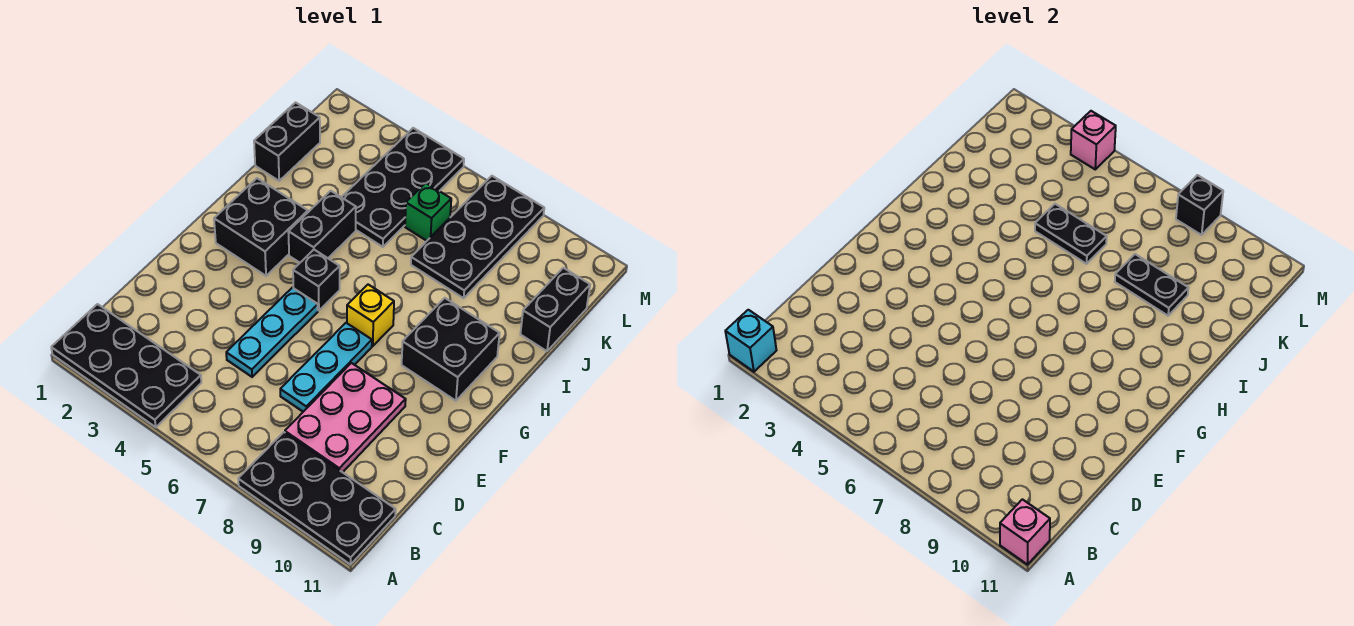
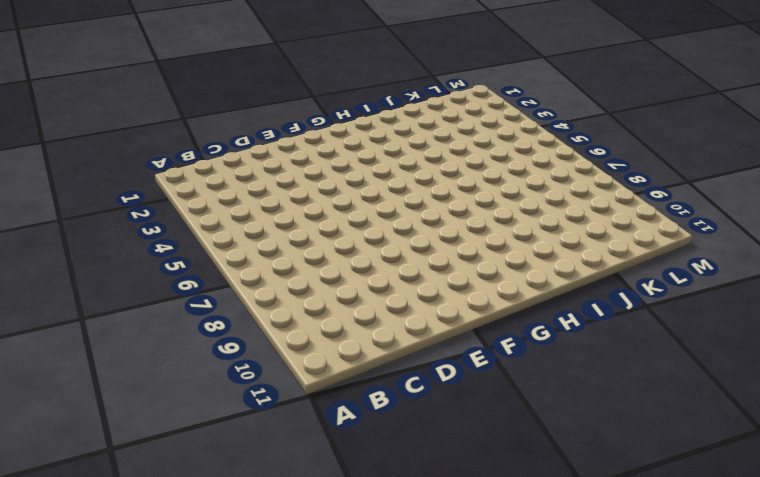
none -> black plate A1:B4 level 1
none -> black plate A8:B11 level 1
none -> pink plate C8:E9 level 1

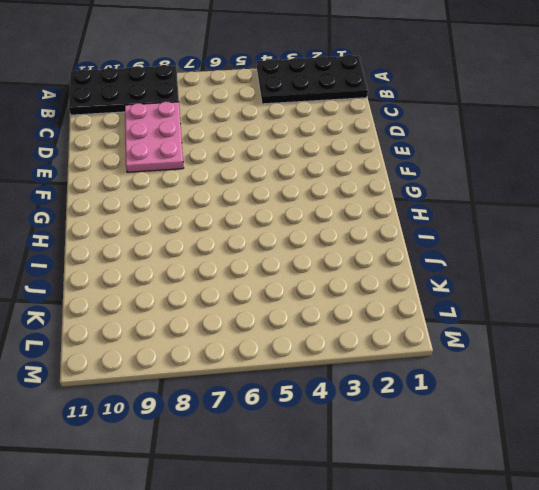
none -> cyan plate D5:F5 level 1
none -> cyan plate D7:F7 level 1
none -> black brick G2:H3 level 1

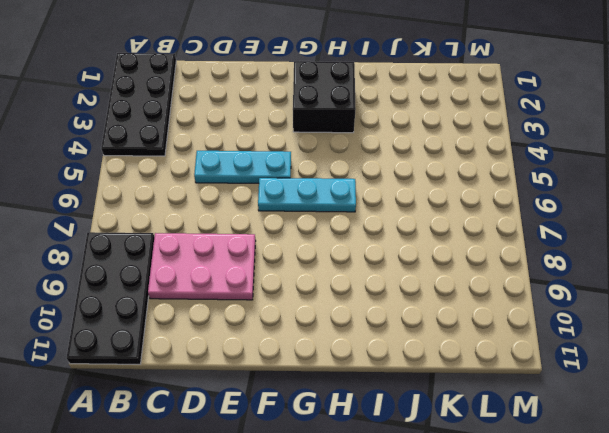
cyan plate F6:H6 level 1 -> cyan plate D7:F7 level 1
none -> black brick G5 level 1
none -> yellow brick G7 level 1
none -> black brick G9:H10 level 1

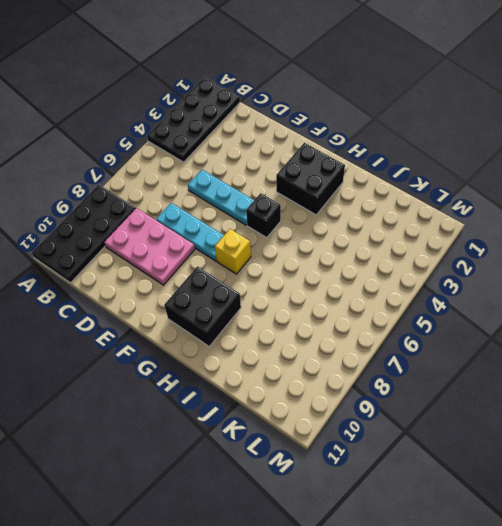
none -> black brick H4:I4 level 1
none -> black brick J1:K1 level 1
none -> black plate J4:M5 level 1

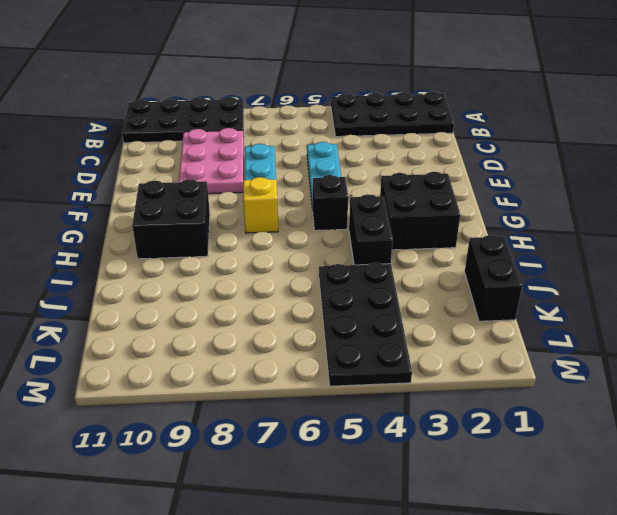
none -> black plate J7:M8 level 1
none -> black brick J11:K11 level 1
none -> green brick K6 level 1

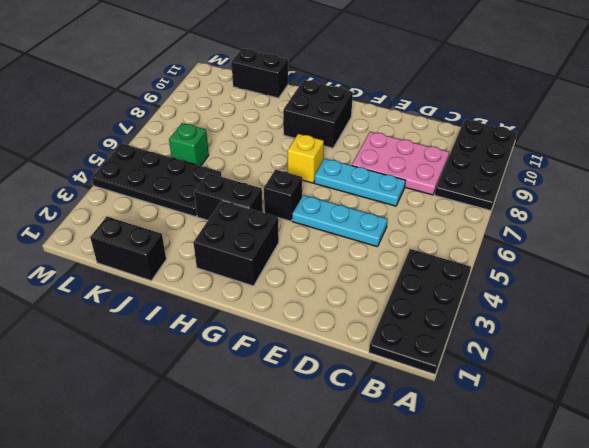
none -> black plate J7:M8 level 1
none -> cyan brick A1 level 2
none -> pink brick A11 level 2

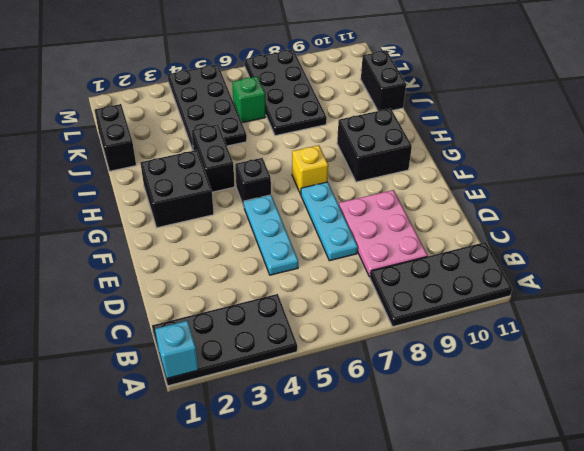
none -> pink brick A11 level 2
none -> black plate J5:J6 level 2
none -> black plate J8:J9 level 2

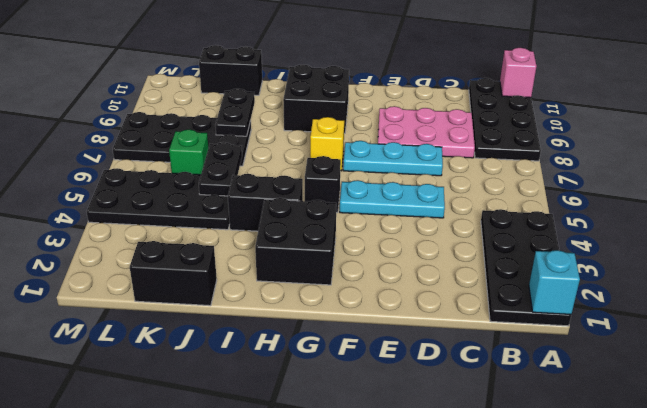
none -> pink brick M4 level 2
none -> black brick M8 level 2

